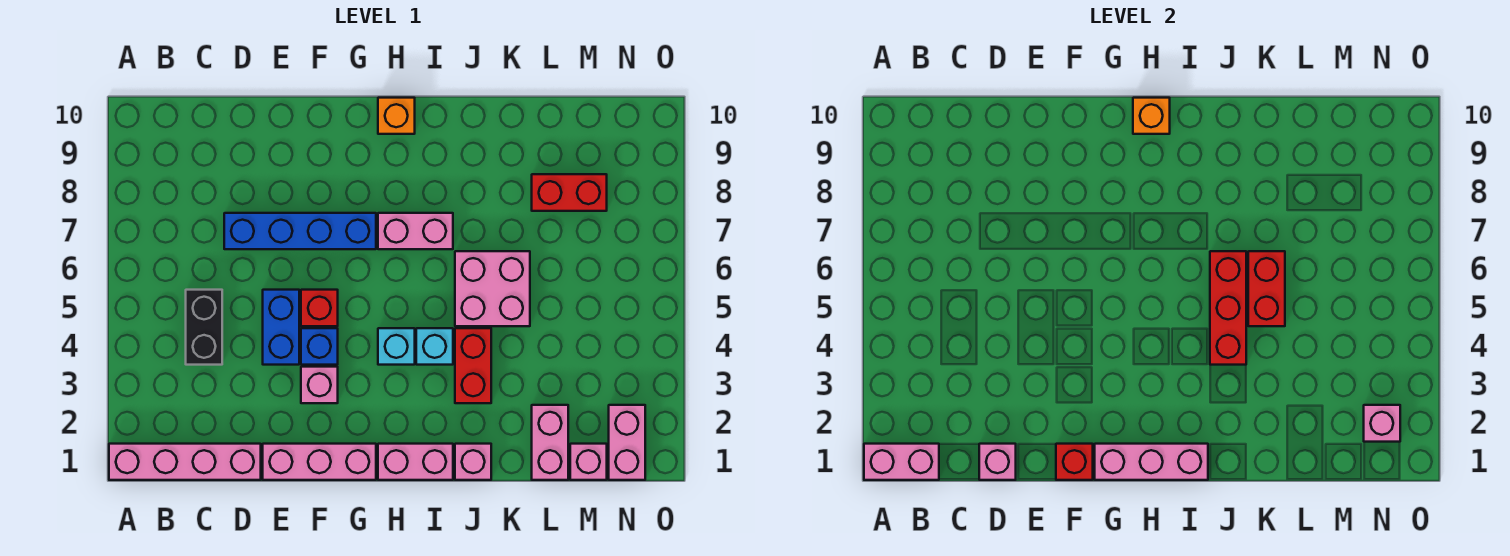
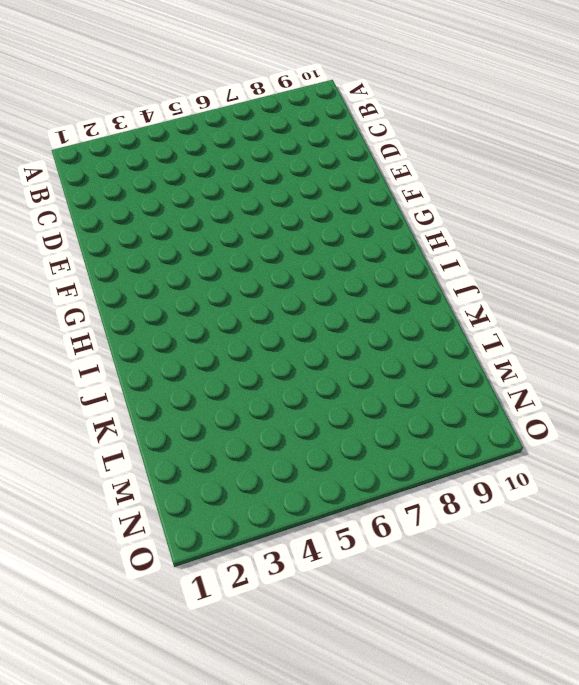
none -> pink brick A1:D1 level 1
none -> black brick C4:C5 level 1
none -> blue brick D7:G7 level 1

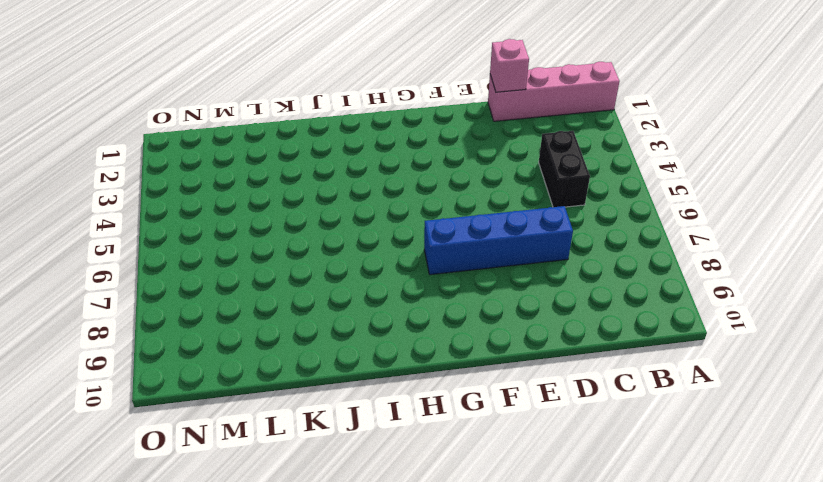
none -> pink brick E1:G1 level 1
none -> blue brick E4:E5 level 1
none -> pink brick F3 level 1

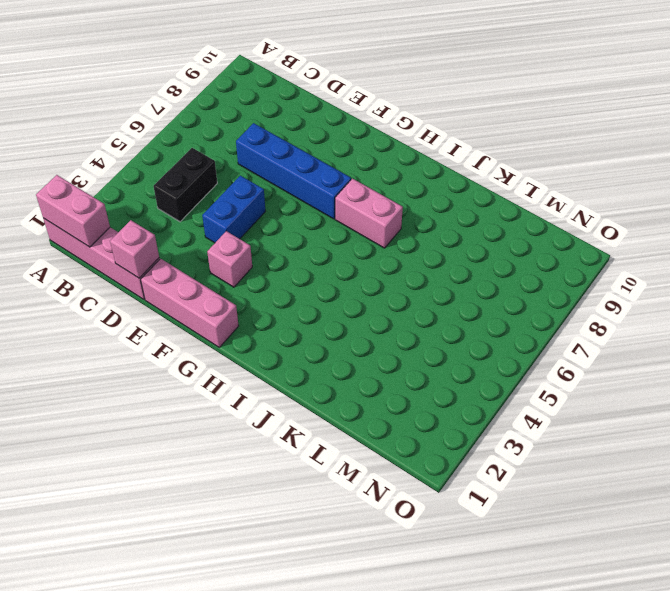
none -> blue brick F4 level 1
none -> red brick F5 level 1
none -> pink brick H1:I1 level 1

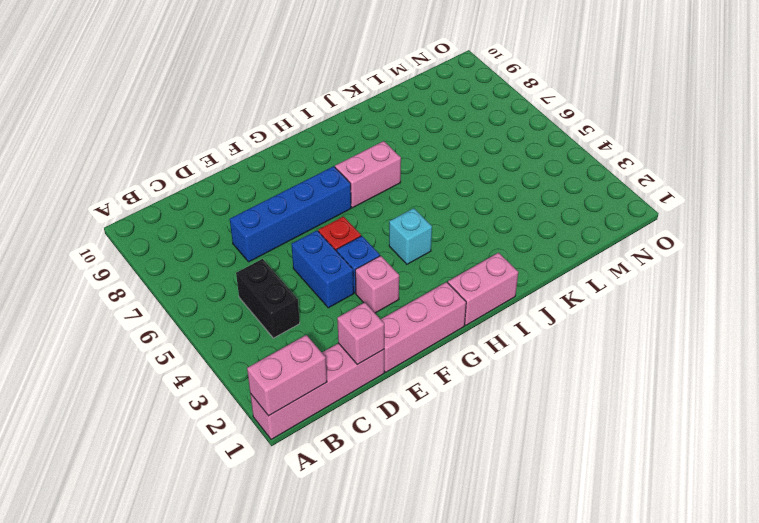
none -> orange brick H10 level 1
none -> cyan brick I4 level 1
none -> pink brick J1 level 1

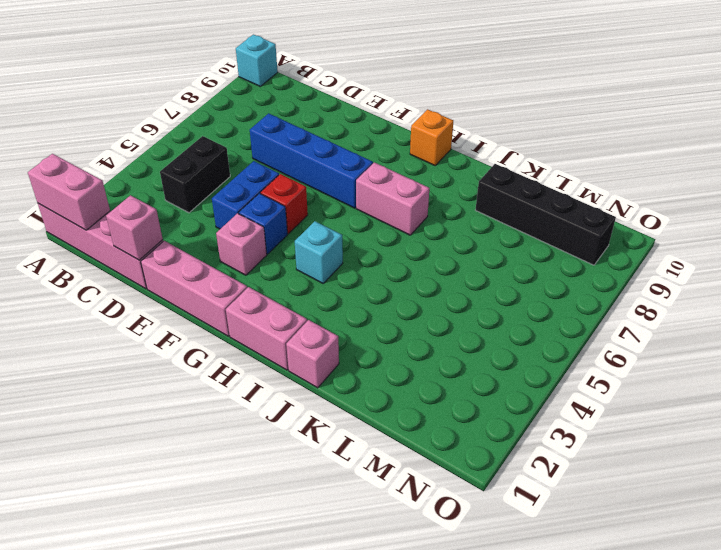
cyan brick A10 level 1 -> cyan brick I4 level 1
black brick K9:N9 level 1 -> none
none -> red brick J3:J4 level 1
none -> pink brick J5:K6 level 1
none -> pink brick L1:L2 level 1

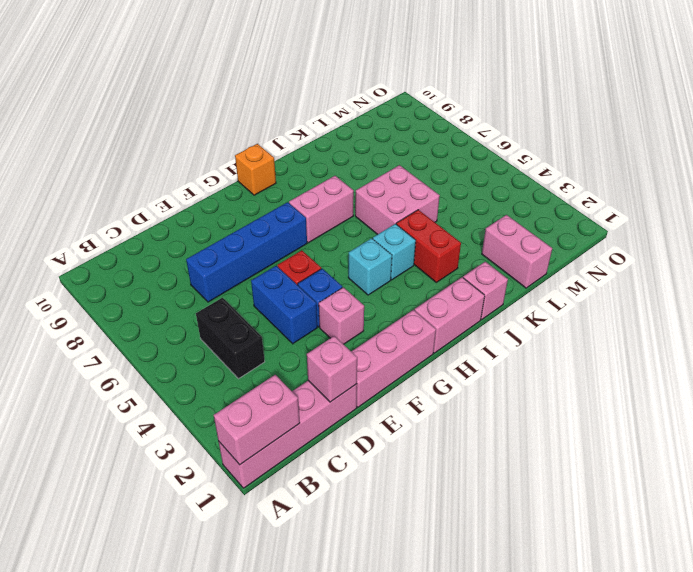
none -> red brick L8:M8 level 1
none -> pink brick M1 level 1
none -> pink brick N1:N2 level 1

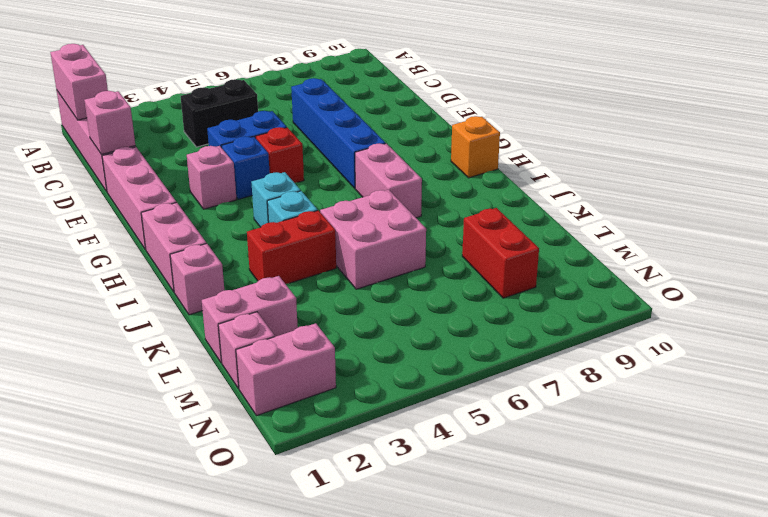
none -> red brick F1 level 2
none -> pink brick G1:I1 level 2
none -> orange brick H10 level 2

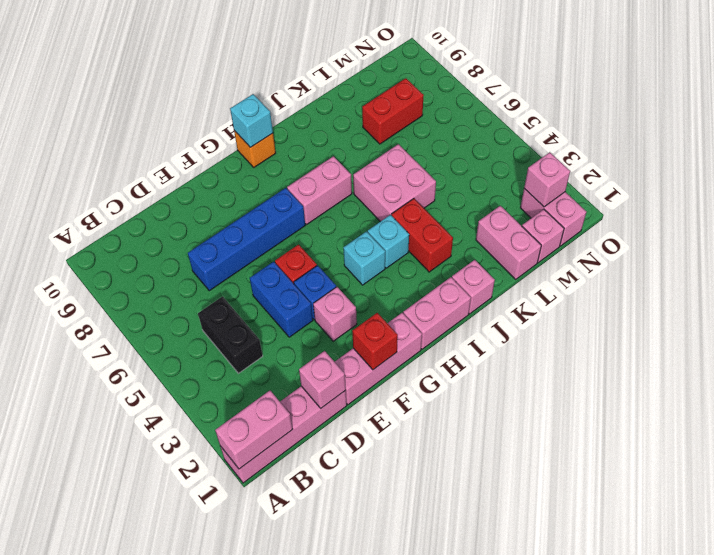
cyan brick H10 level 2 -> orange brick H10 level 2
none -> pink brick G1:I1 level 2
none -> red brick J4:J6 level 2
none -> red brick K5:K6 level 2

